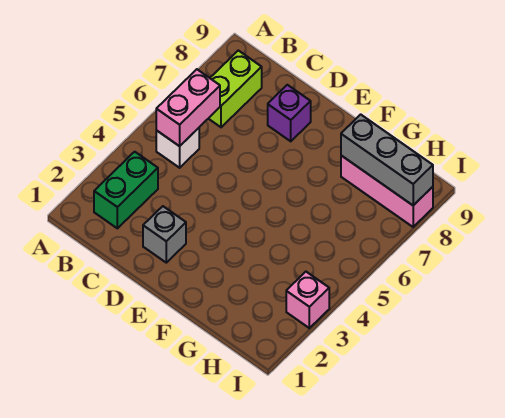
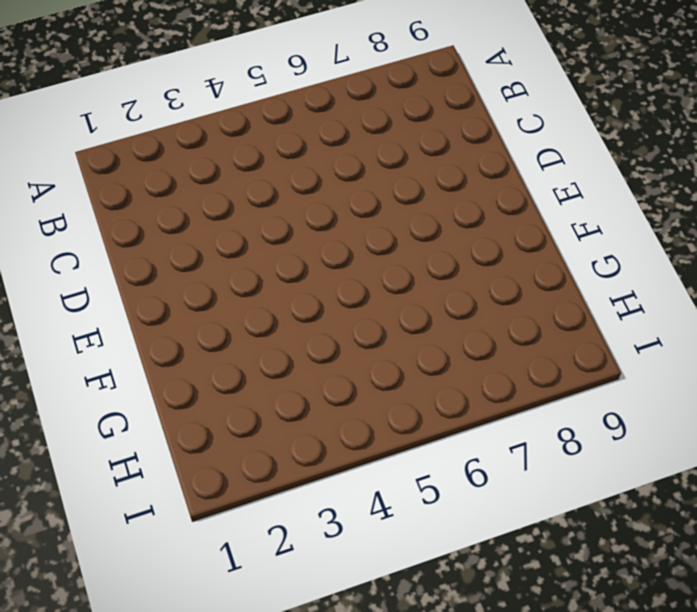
none -> green brick B2:B3 level 1
none -> white brick B5 level 1

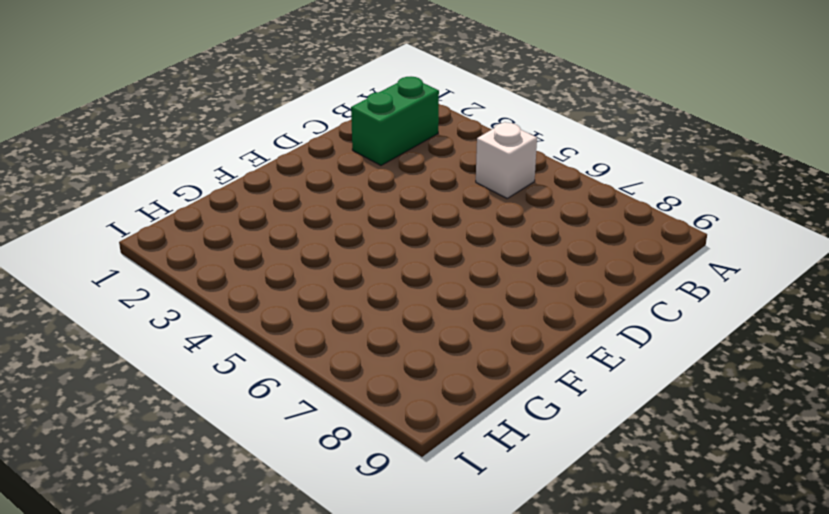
green brick B2:C2 level 1 -> green brick B2:B3 level 1
none -> lime brick B7:B8 level 1
none -> grey brick D2 level 1

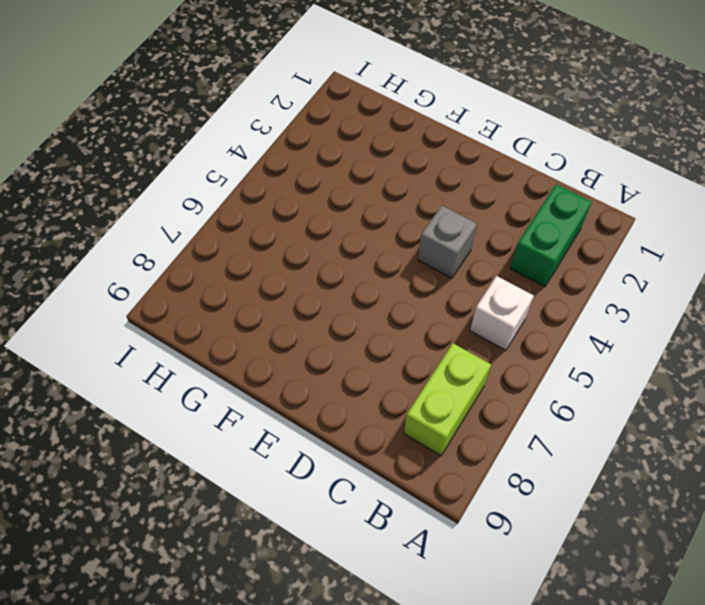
grey brick D4 level 1 -> grey brick D2 level 1
none -> purple brick D8 level 1
none -> pink brick G8:I8 level 1

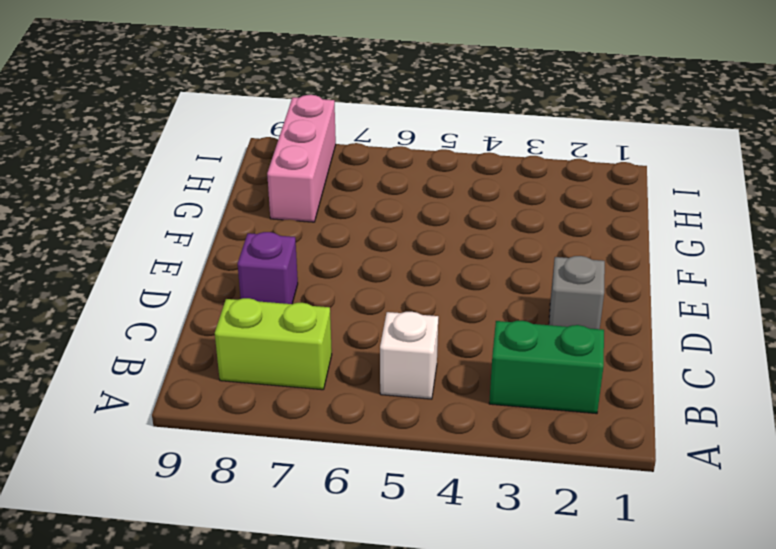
none -> pink brick I3 level 1
none -> pink brick B5:B6 level 2

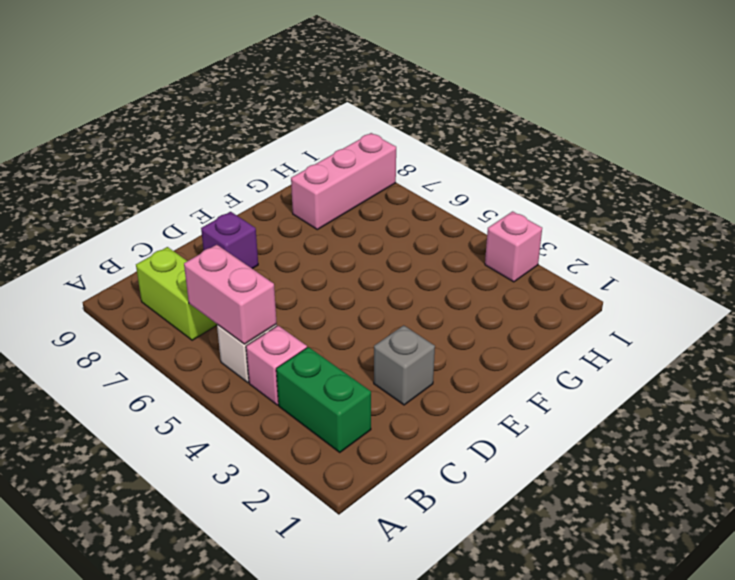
pink brick B4 level 1 -> none
none -> grey brick G8:I8 level 2

